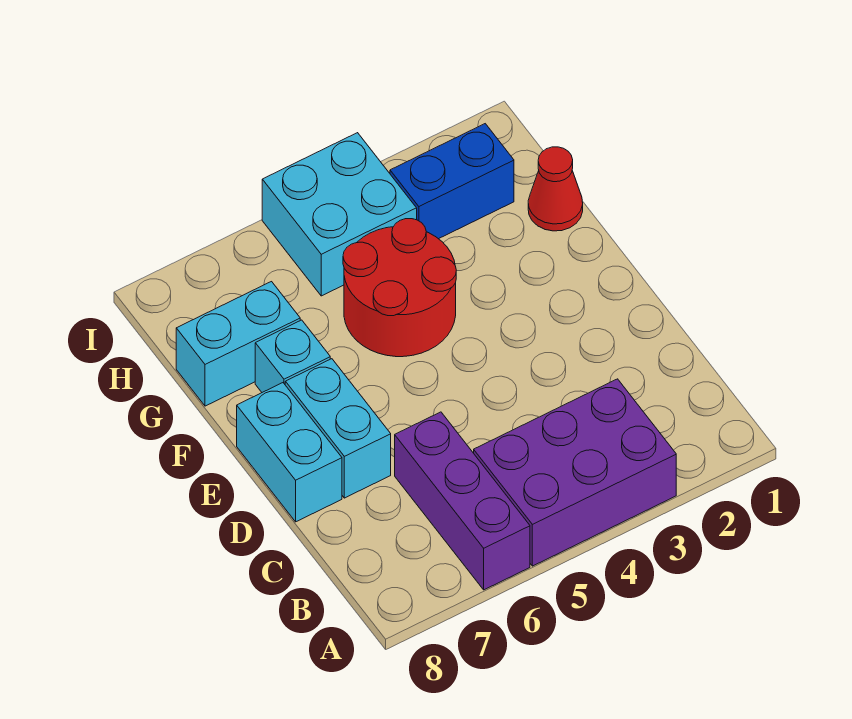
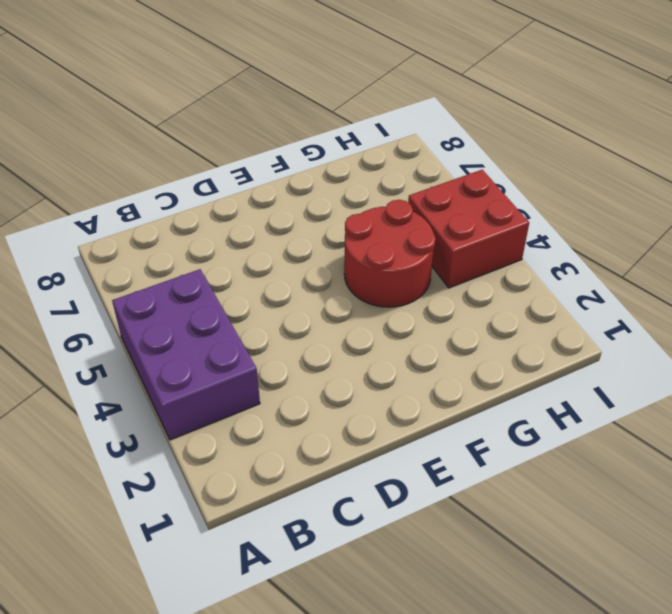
red brick H4:I5 level 1 -> cyan brick H4:I5 level 1
none -> purple brick A6:C6 level 1
none -> cyan brick D7:E7 level 1

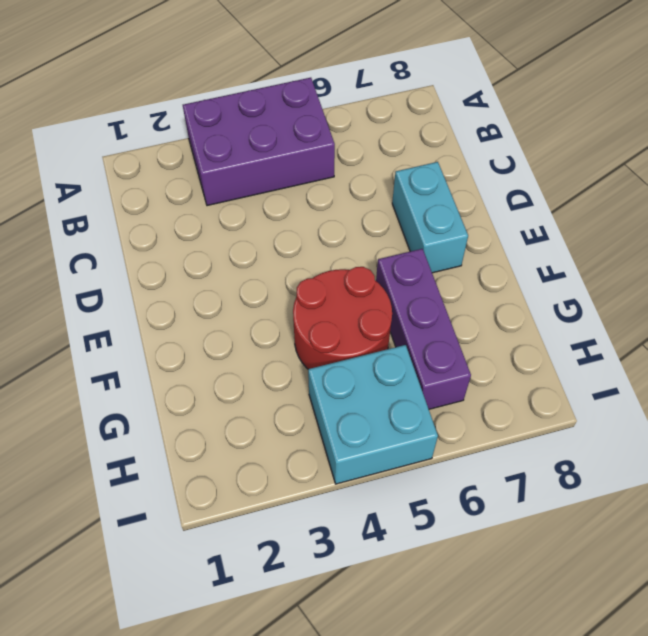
purple brick F6:H6 level 1 -> purple brick A6:C6 level 1
none -> cyan brick D8:E8 level 1
none -> cyan brick F7 level 1

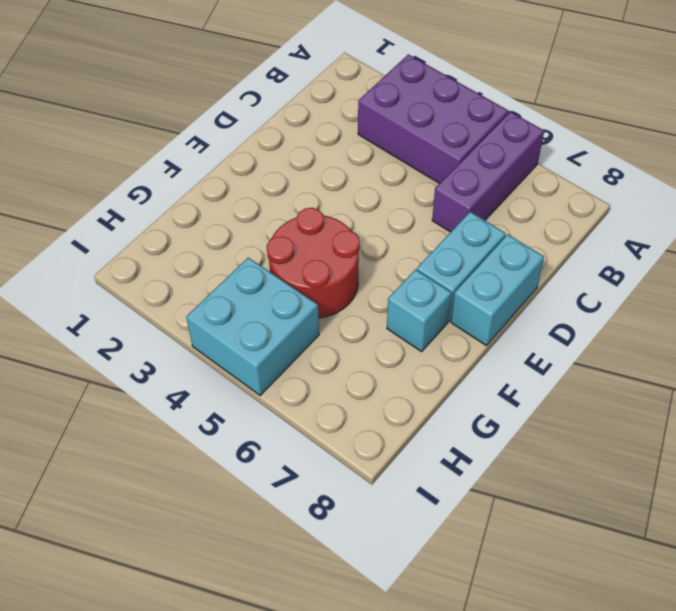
none -> red cone G1 level 1
none -> cyan brick G7:G8 level 1

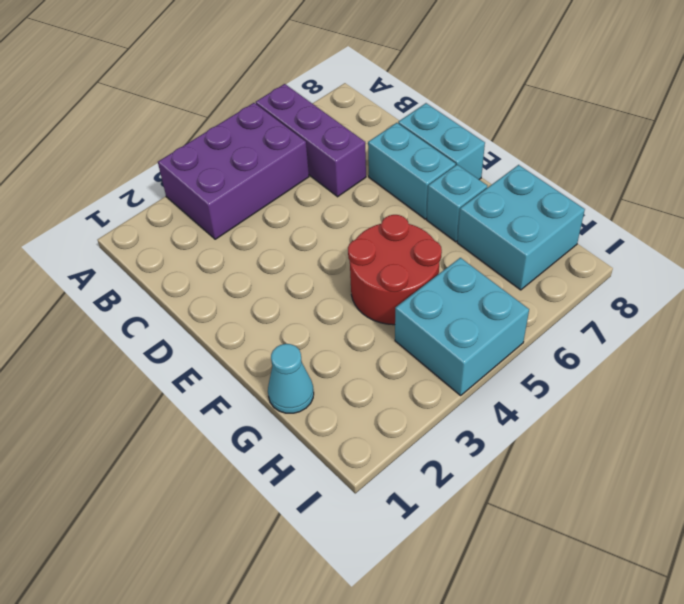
cyan cone G1 level 1 -> red cone G1 level 1
cyan brick G7:H8 level 1 -> cyan brick G7:G8 level 1
none -> blue brick H2:H3 level 1

